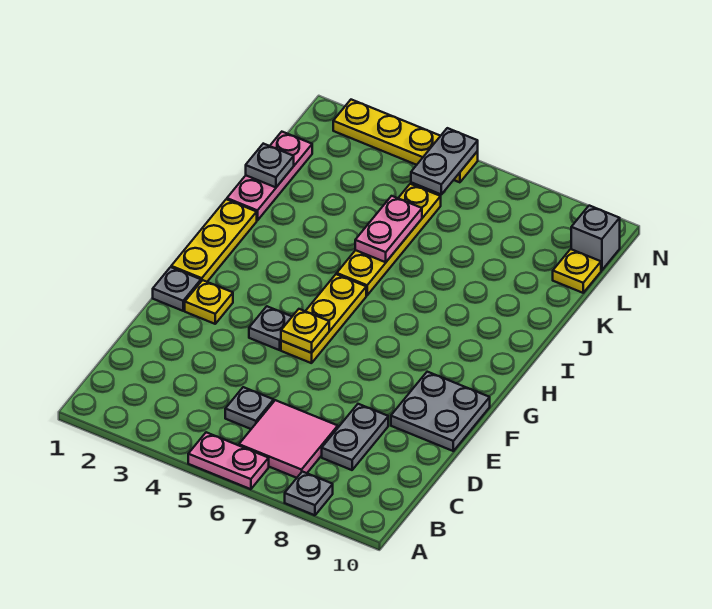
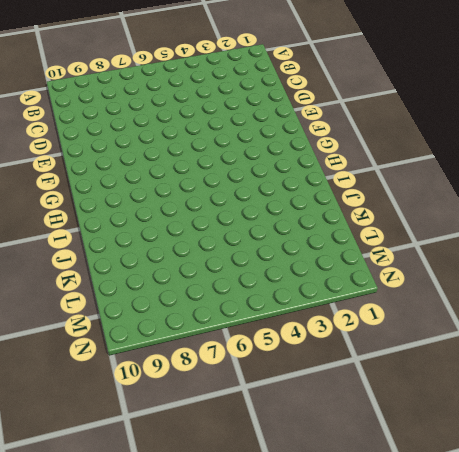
none -> pink plate A5:A6 level 1
none -> grey plate A8 level 1
none -> pink tile B6:C7 level 1

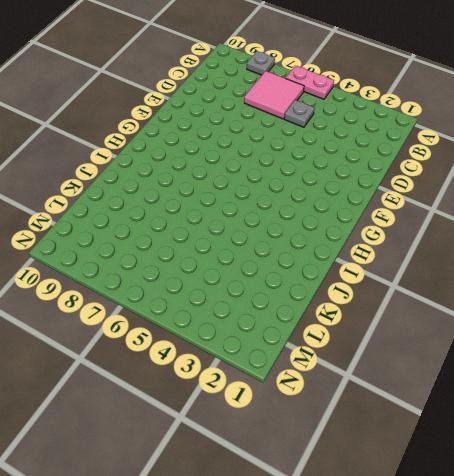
none -> grey plate C8:D8 level 1
none -> grey plate E9:F10 level 1
none -> grey plate F1 level 1

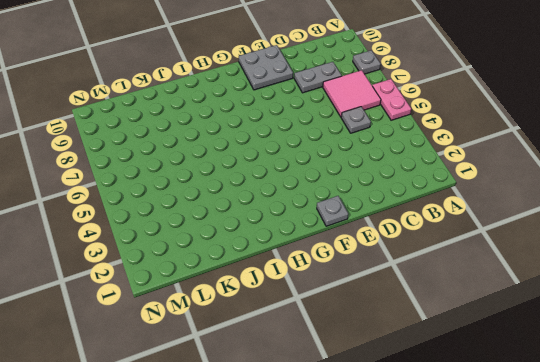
none -> yellow plate F2 level 1
none -> grey plate F4 level 1
none -> yellow plate F5:H5 level 1

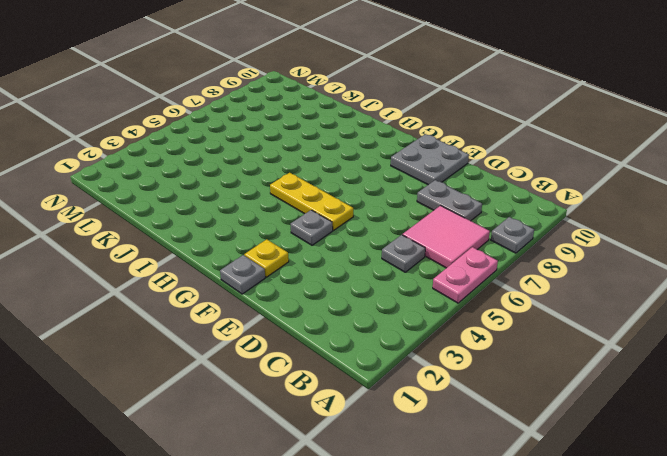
none -> yellow plate G1:I1 level 1
none -> yellow plate I5:L5 level 1
none -> pink plate J1:L1 level 1

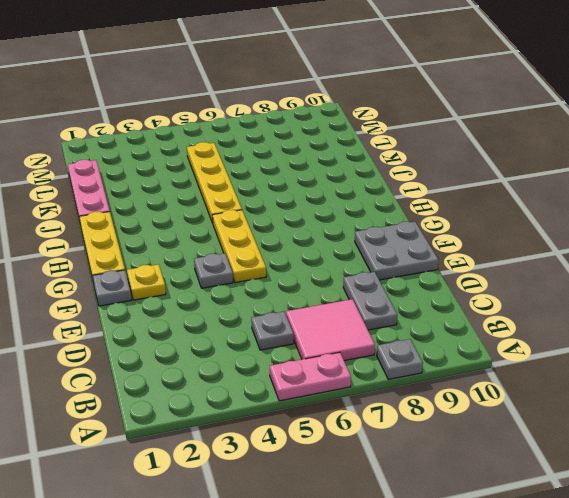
none -> yellow plate L10 level 1
none -> grey brick M10 level 1
none -> yellow plate N2:N5 level 1

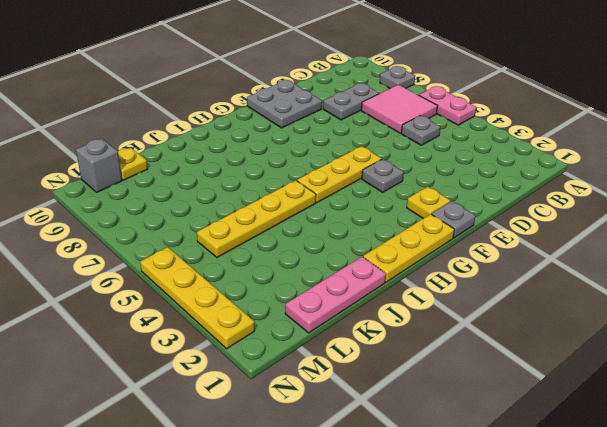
none -> yellow plate F5 level 2
none -> pink plate J5:K5 level 2
none -> grey plate K1 level 2

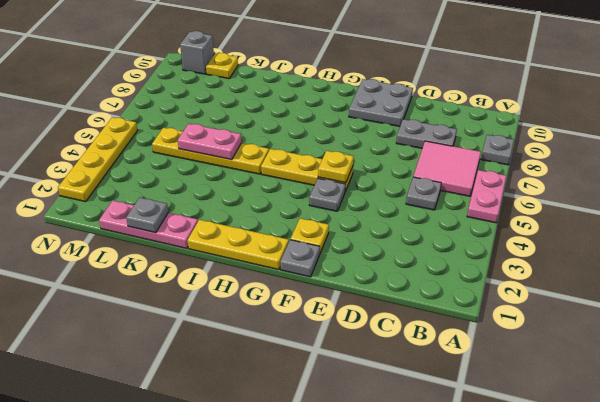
none -> grey plate M5:N5 level 2

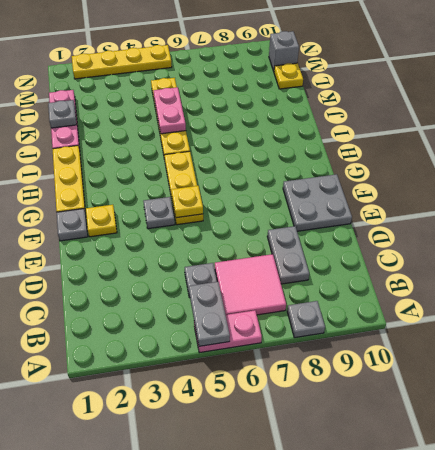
grey plate A5:B5 level 2 -> grey plate M5:N5 level 2

